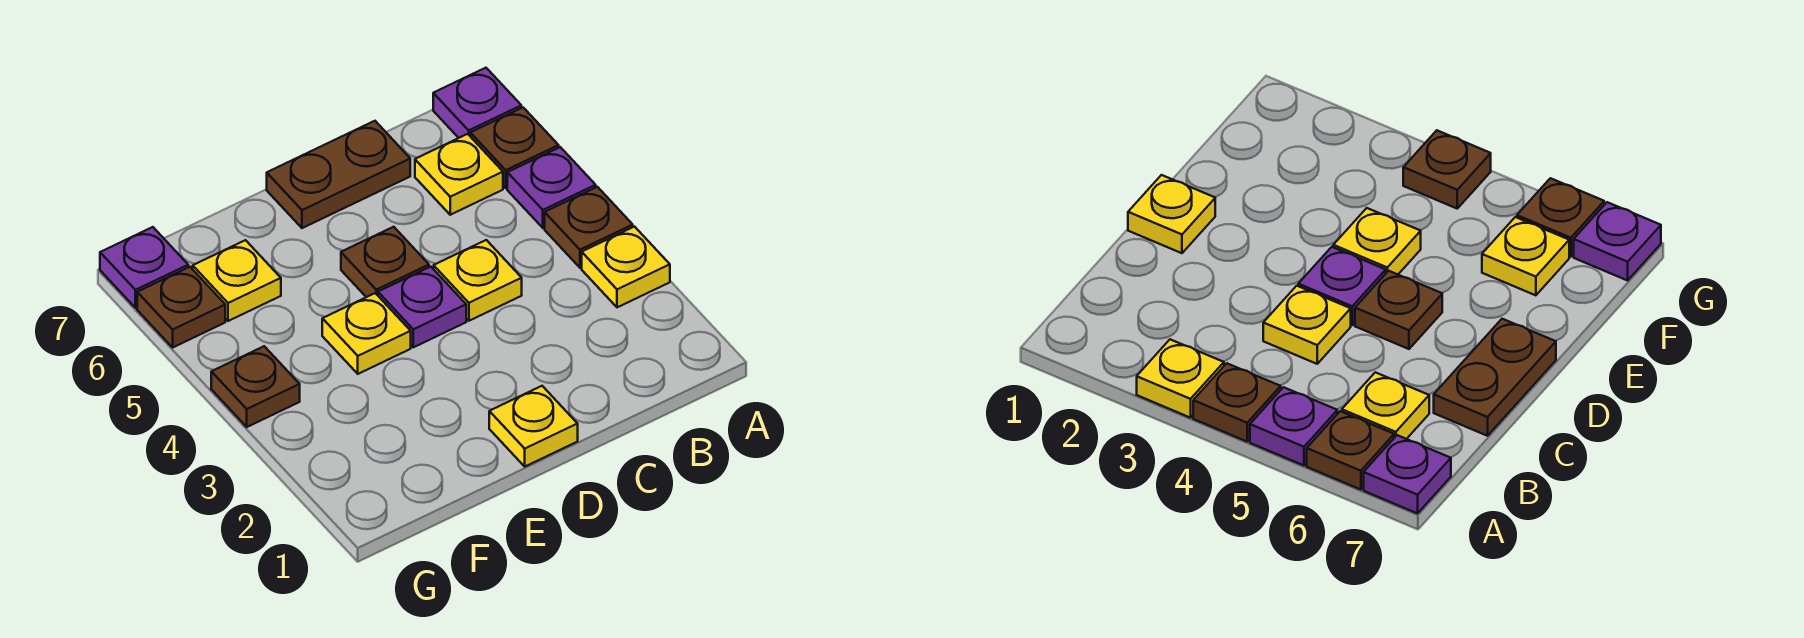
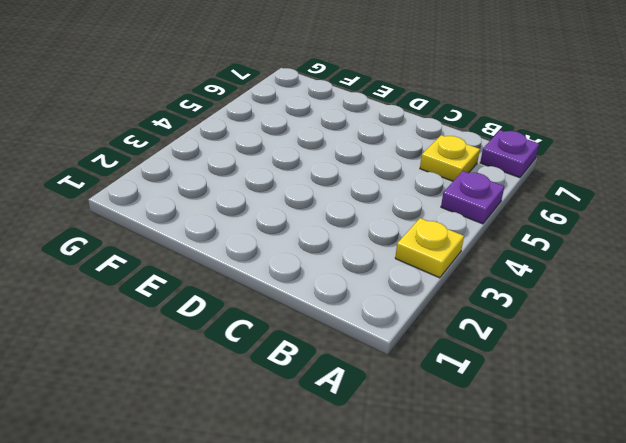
none -> brown plate A4 level 1
none -> brown plate A6 level 1
none -> yellow plate C4 level 1

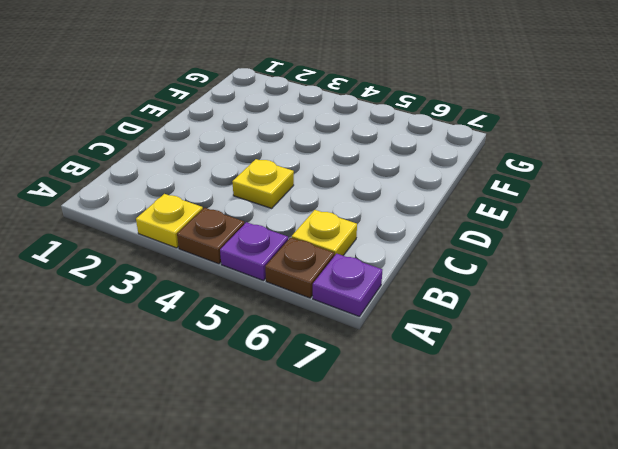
none -> brown plate C7:D7 level 1
none -> yellow plate D1 level 1
none -> purple plate D4 level 1

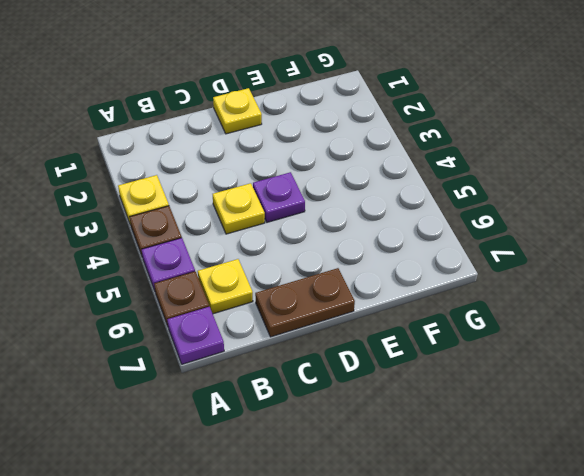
none -> brown plate D5 level 1
none -> yellow plate E4 level 1
none -> yellow plate F6 level 1

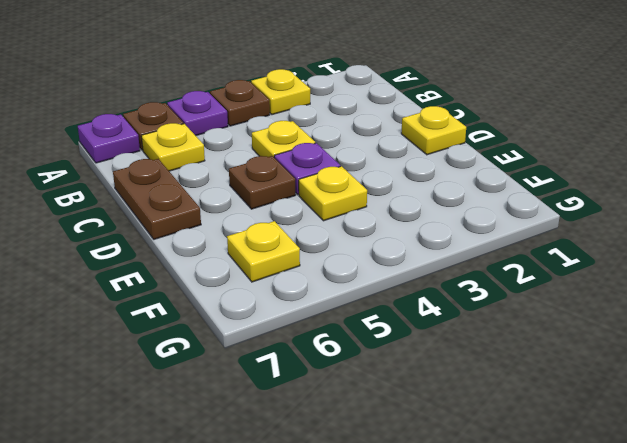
none -> brown plate G4 level 1
none -> brown plate G6 level 1
none -> purple plate G7 level 1

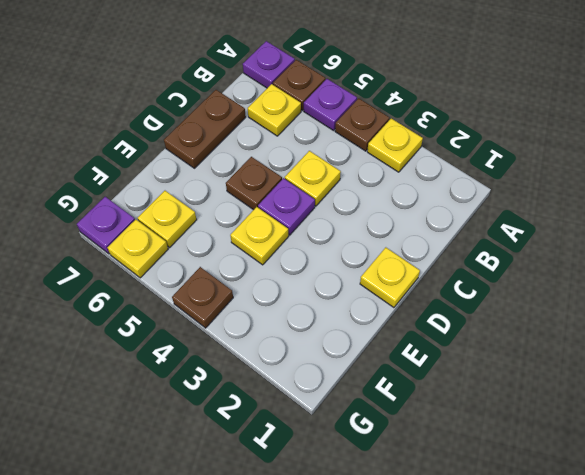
yellow plate G6 level 1 -> brown plate G6 level 1

